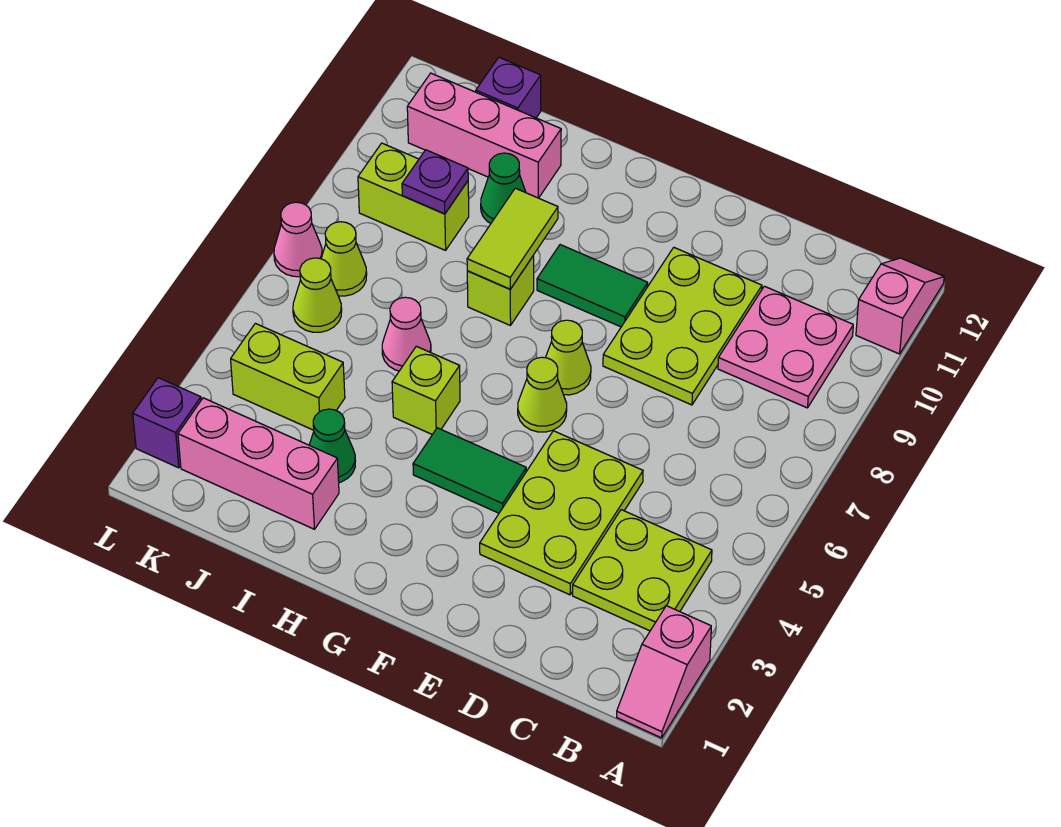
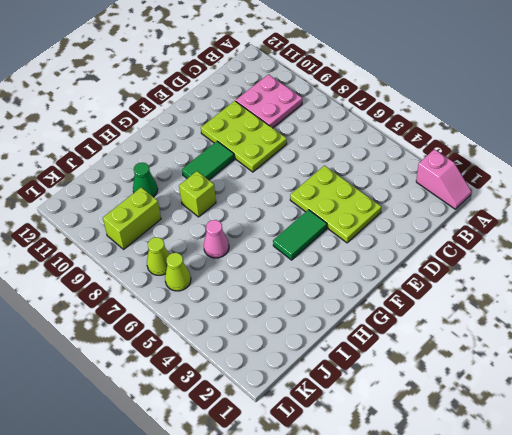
none -> pink slope A11:A12 level 1 top 11
none -> lime plate B3:C4 level 1
none -> lime cone F6 level 1

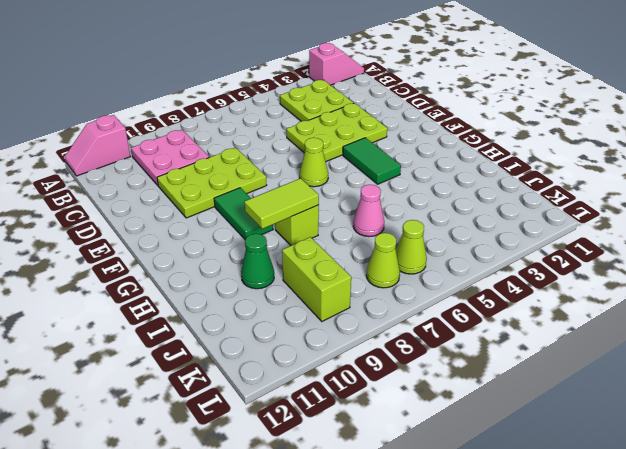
none -> lime cone F7 level 1
none -> lime brick H5 level 1
none -> pink brick I2:K2 level 1

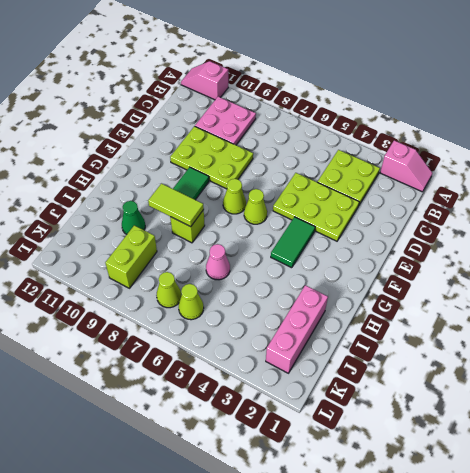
none -> lime brick H5 level 1
none -> green cone I3 level 1
none -> pink brick I11:K11 level 1

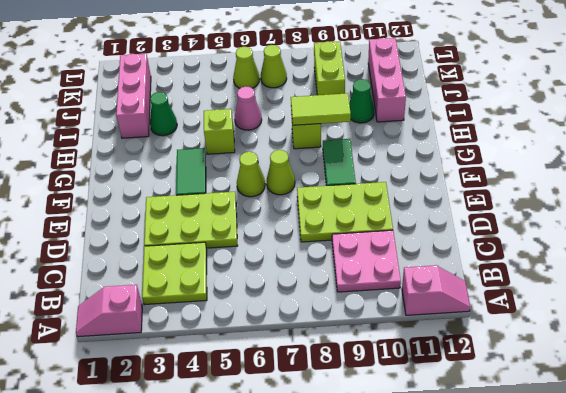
none -> lime brick J4:K4 level 1
none -> purple brick J12 level 1
none -> purple brick L2 level 1

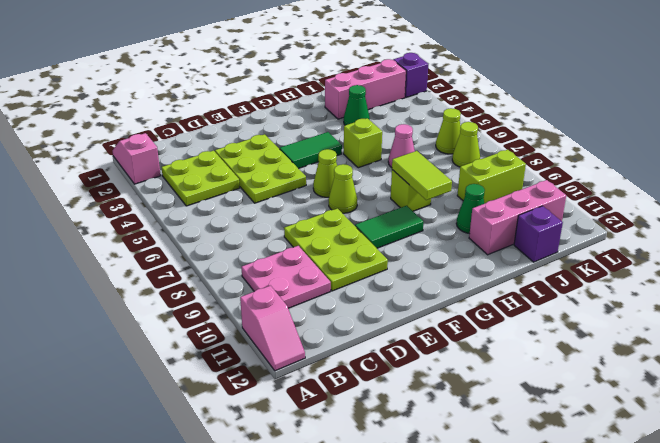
none -> lime brick J4:K4 level 1
none -> pink cone L7 level 1
none -> purple plate J9 level 2

